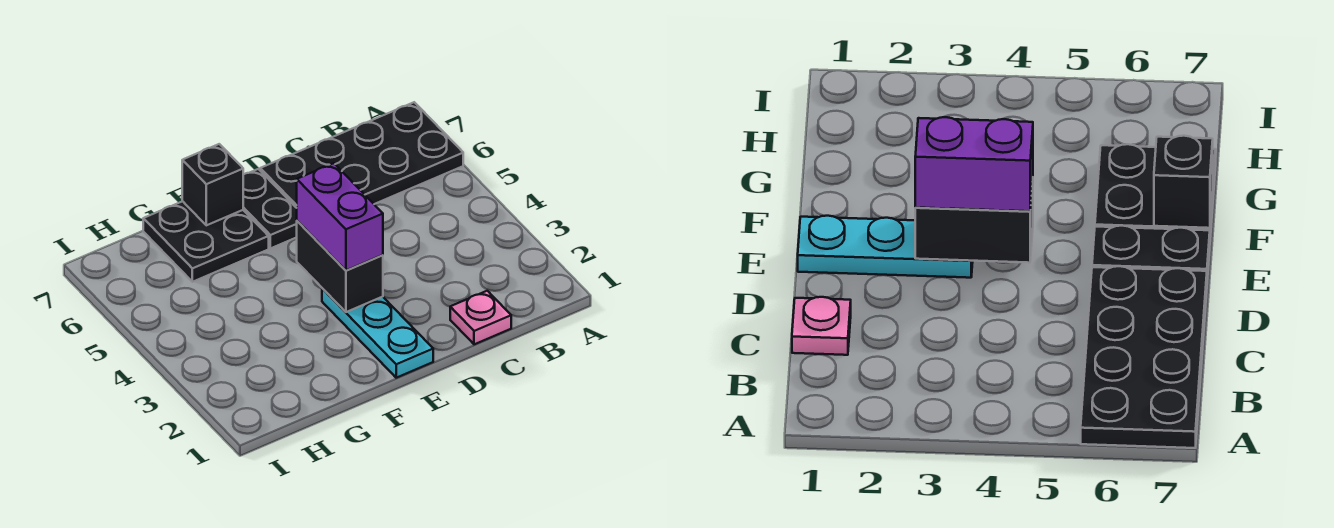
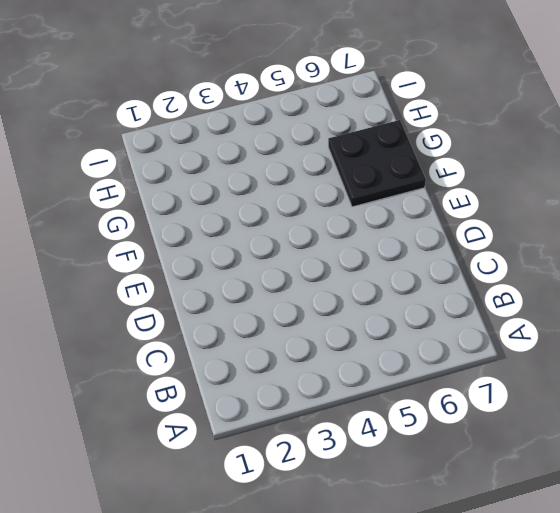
none -> black plate A6:D7 level 1
none -> pink plate C1 level 1

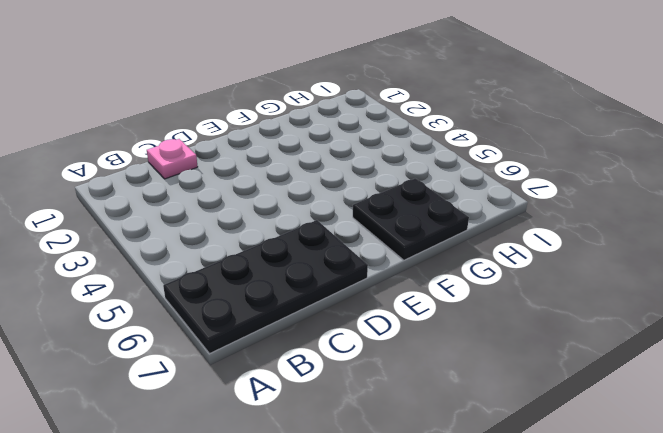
none -> cyan plate E1:E3 level 1
none -> black plate E6:E7 level 1

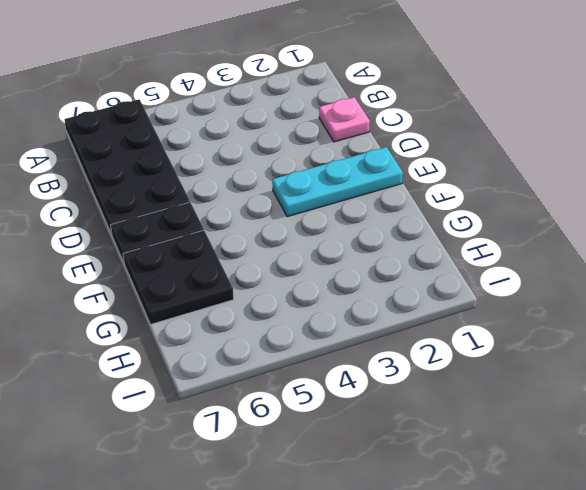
none -> black brick E3:E4 level 2
none -> black brick F7 level 2

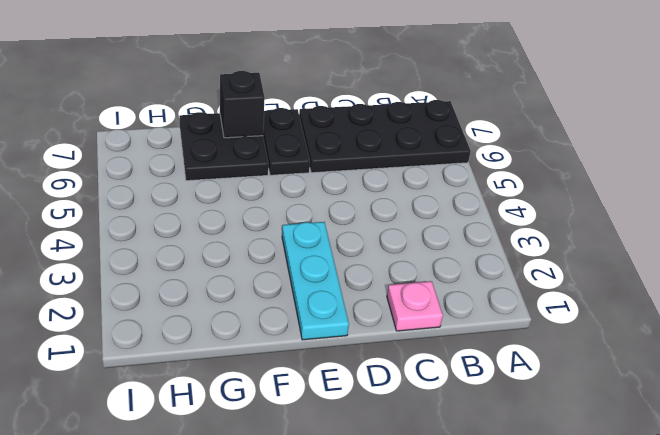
none -> black brick E3:E4 level 2
none -> purple brick E3:E4 level 3

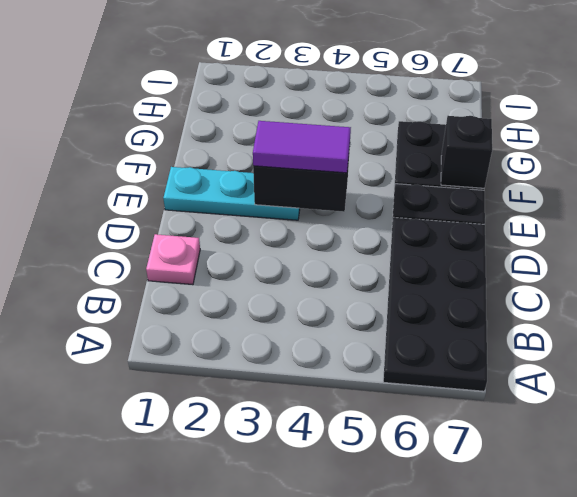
purple tile E3:E4 level 3 -> purple brick E3:E4 level 3

